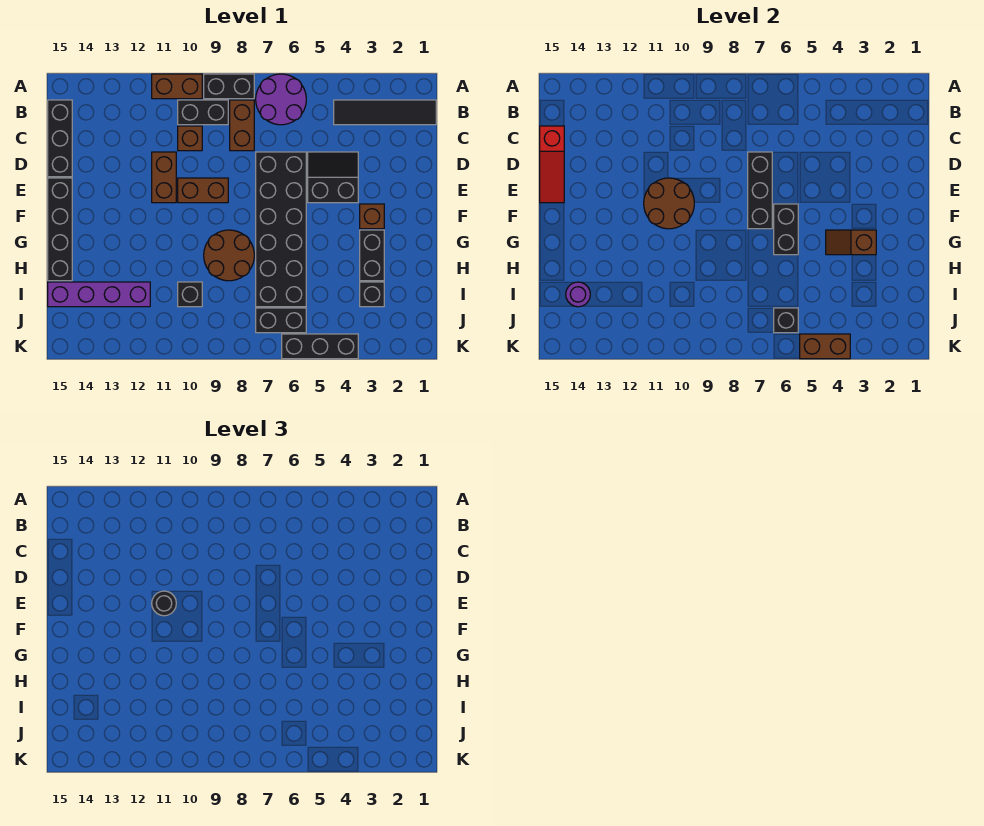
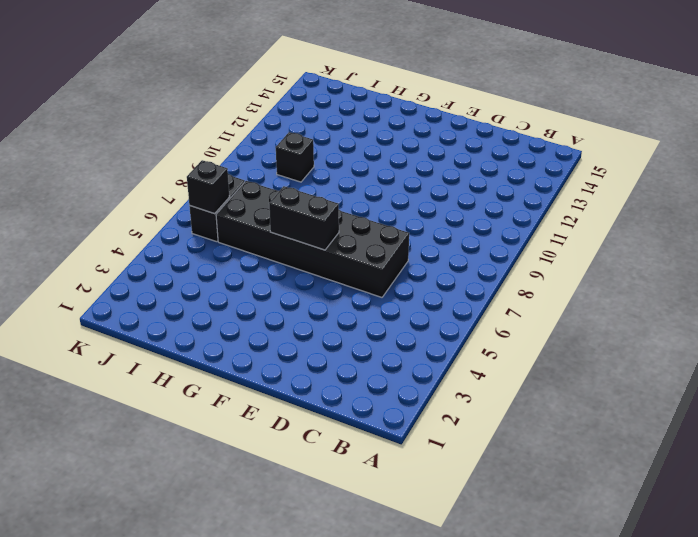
none -> purple round brick A6:B7 level 1
none -> black brick A8:A9 level 1
none -> brown brick A10:A11 level 1
none -> black tile B1:B4 level 1

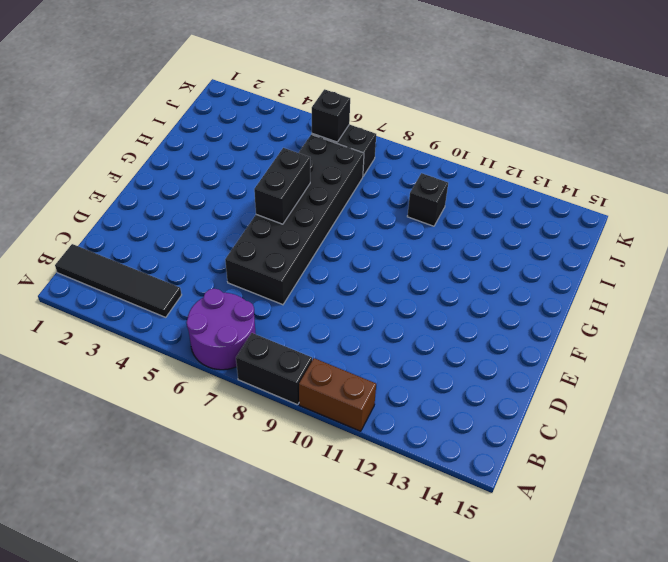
none -> brown brick B8:C8 level 1
none -> black brick B9:B10 level 1
none -> black brick B15:D15 level 1
none -> brown brick C10 level 1

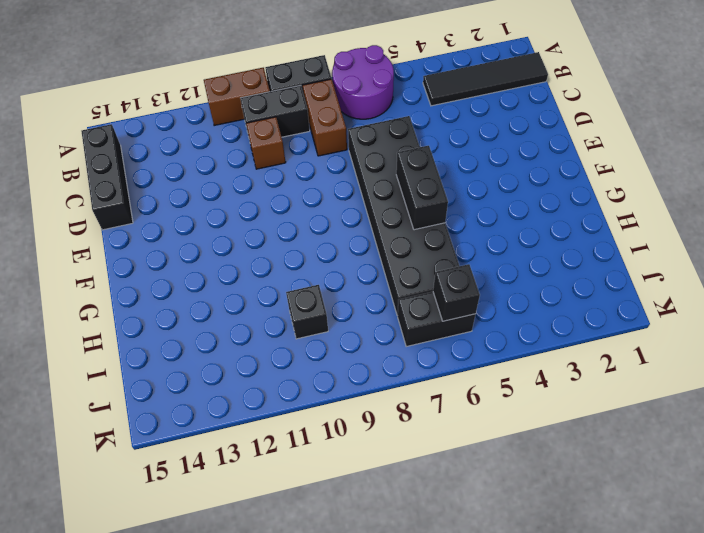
none -> black slope D4:E5 level 1 top E
none -> brown brick D11:E11 level 1
none -> brown brick E9:E10 level 1
none -> black brick E15:H15 level 1

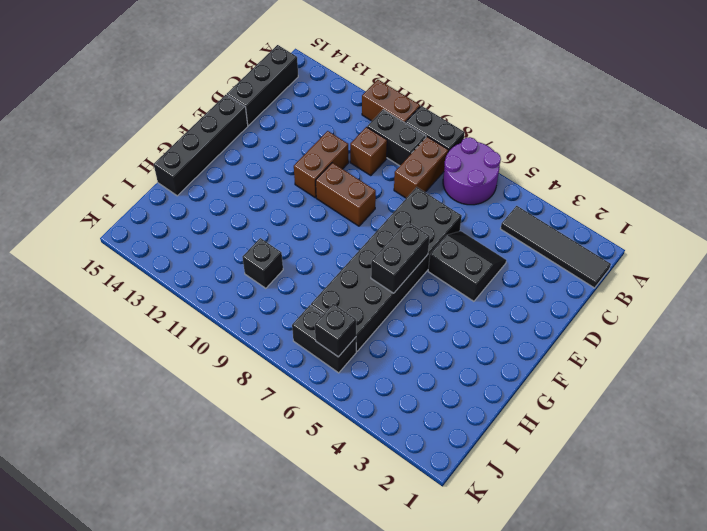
none -> brown brick F3 level 1
none -> black brick G3:H3 level 1
none -> brown round brick G8:H9 level 1
none -> black brick I3 level 1

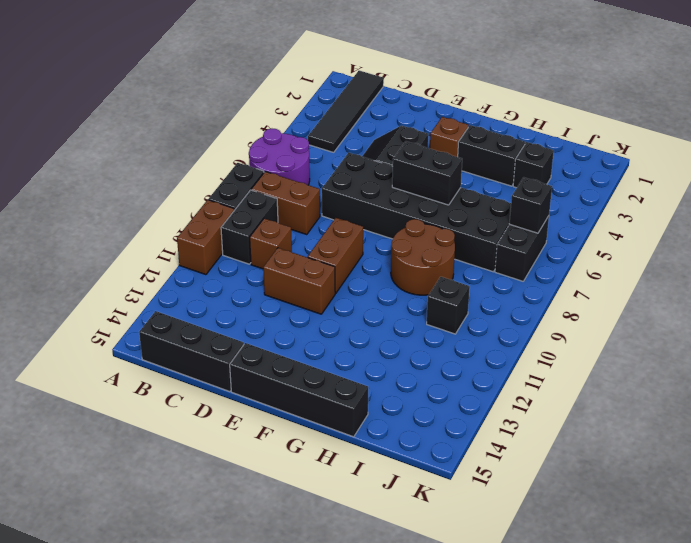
none -> purple brick I12:I15 level 1
none -> black brick K4:K6 level 1
none -> red slope C15:E15 level 2 top C
none -> black brick D7:F7 level 2

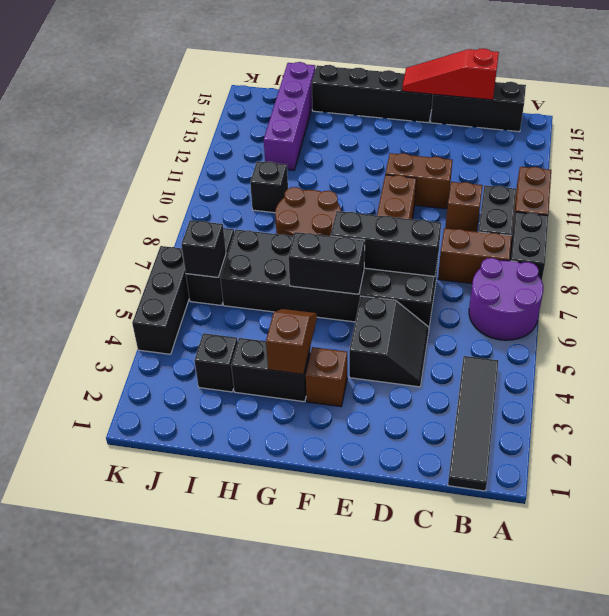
none -> brown round brick E10:F11 level 2
none -> purple round brick I14 level 2
none -> brown brick K4:K5 level 2
none -> black round brick E11 level 3

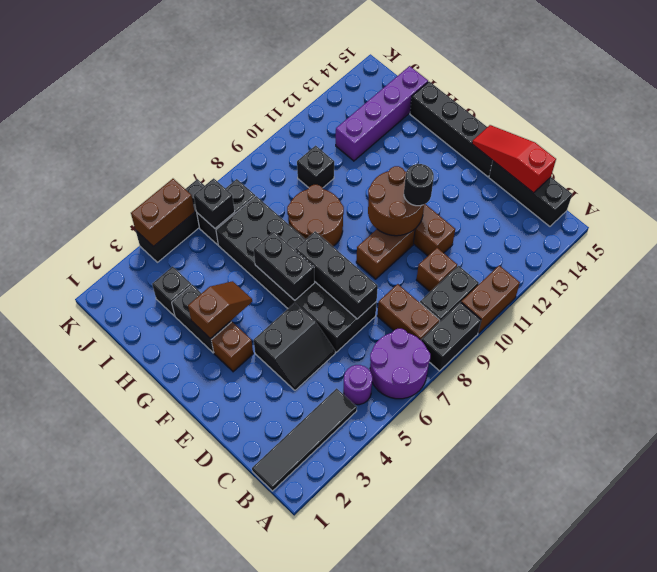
purple round brick B5 level 1 -> purple round brick I14 level 2

